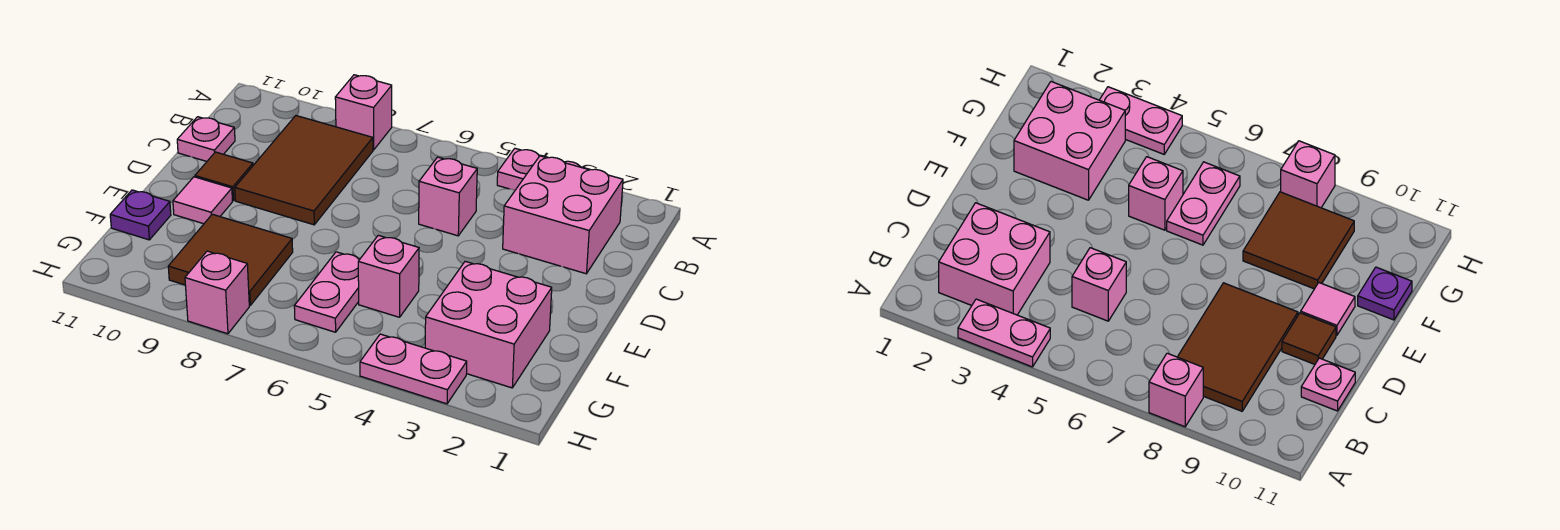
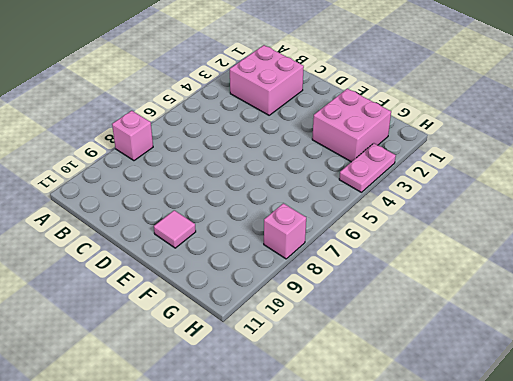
none -> pink plate A3:A4 level 1
none -> brown tile B8:D9 level 1
none -> pink brick C5 level 1

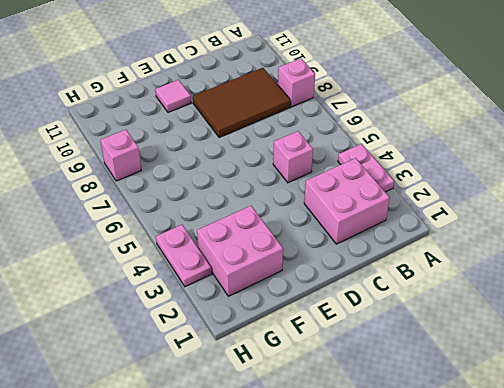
none -> pink plate C11 level 1
none -> brown tile D10 level 1
none -> pink brick F5 level 1

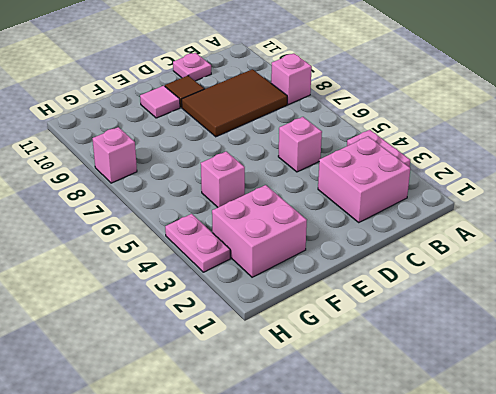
none -> pink plate F6:G6 level 1
none -> brown tile F8:G9 level 1
none -> purple plate F11 level 1

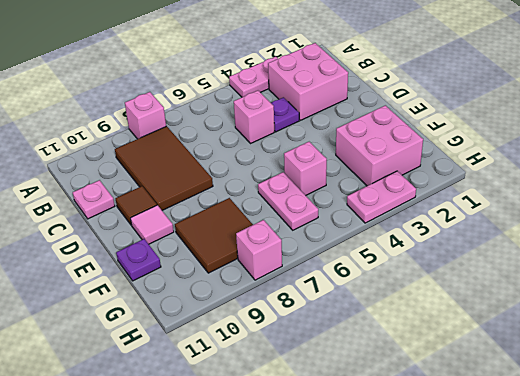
purple plate C4 level 1 -> none

